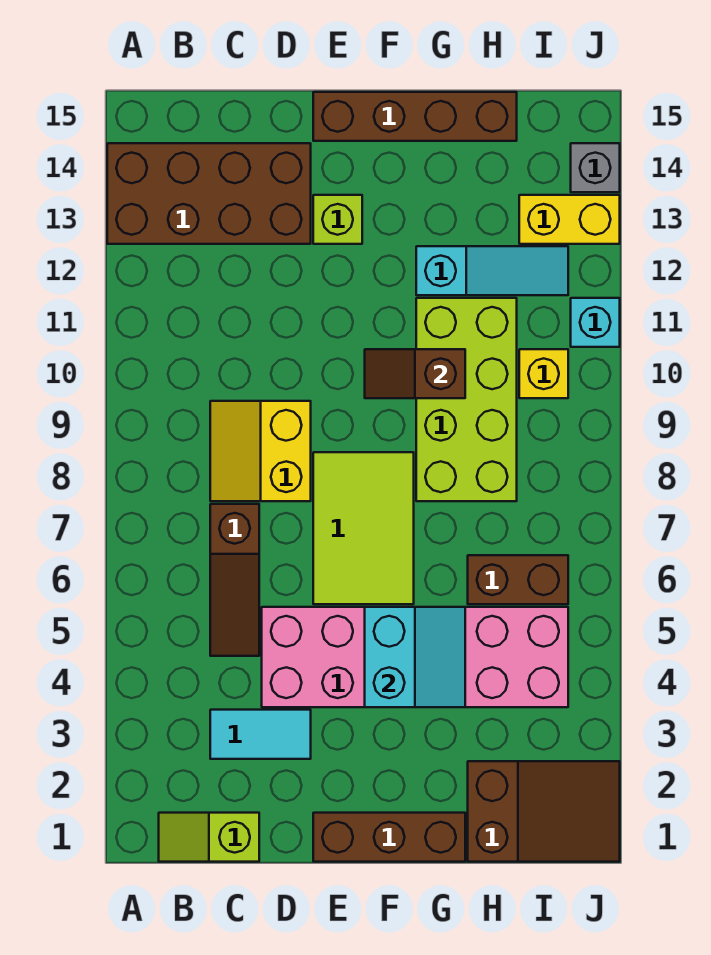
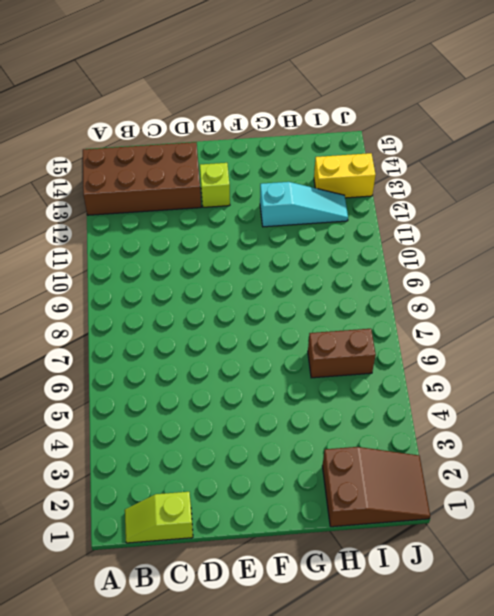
none -> cyan tile C3:D3 level 1
none -> brown slope C5:C7 level 1 top 7
none -> yellow slope C8:D9 level 1 top D

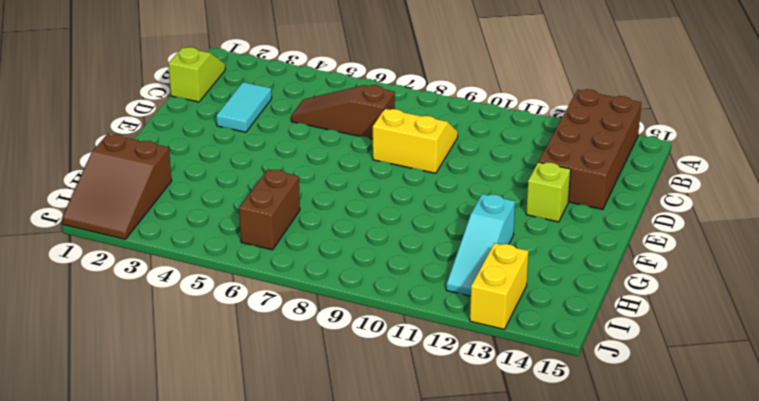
none -> pink brick D4:I5 level 1
none -> brown brick E1:G1 level 1
none -> lime tile E6:F8 level 1

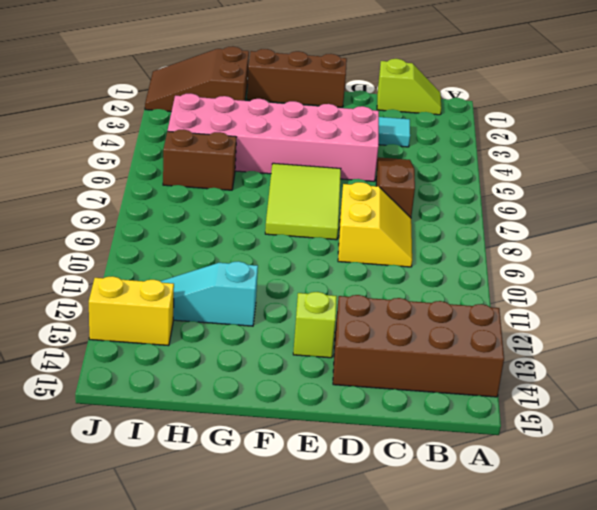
none -> brown brick E15:H15 level 1
none -> lime brick G8:H11 level 1
none -> yellow brick I10 level 1

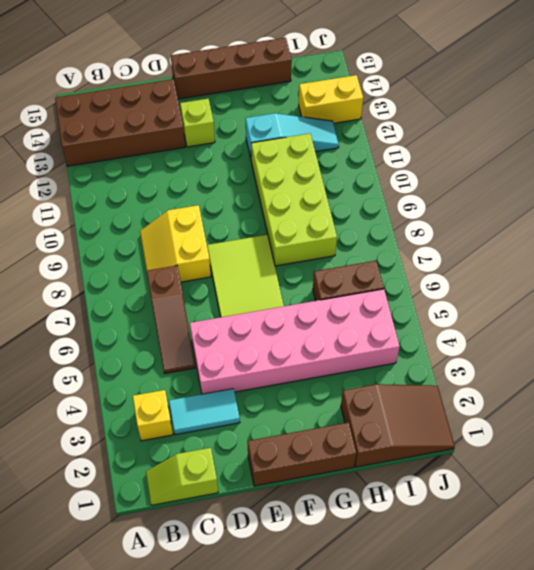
yellow brick B3 level 1 -> yellow brick I10 level 1
none -> cyan brick J11 level 1
none -> grey brick J14 level 1
none -> cyan slope F4:G5 level 2 top F

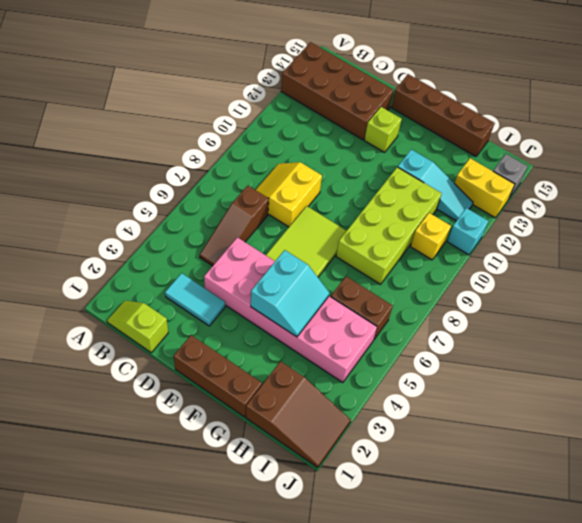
none -> brown slope F10:G10 level 2 top G

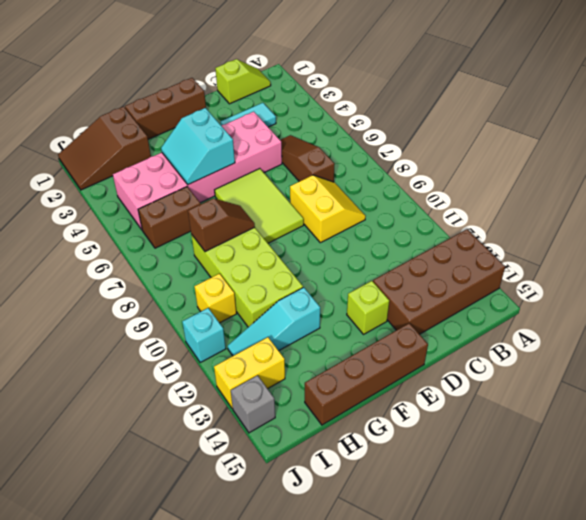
brown slope G8:H8 level 2 top H -> brown slope F10:G10 level 2 top G

